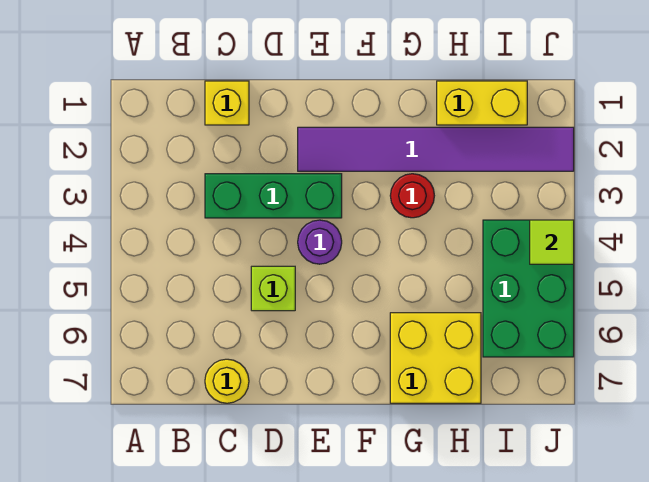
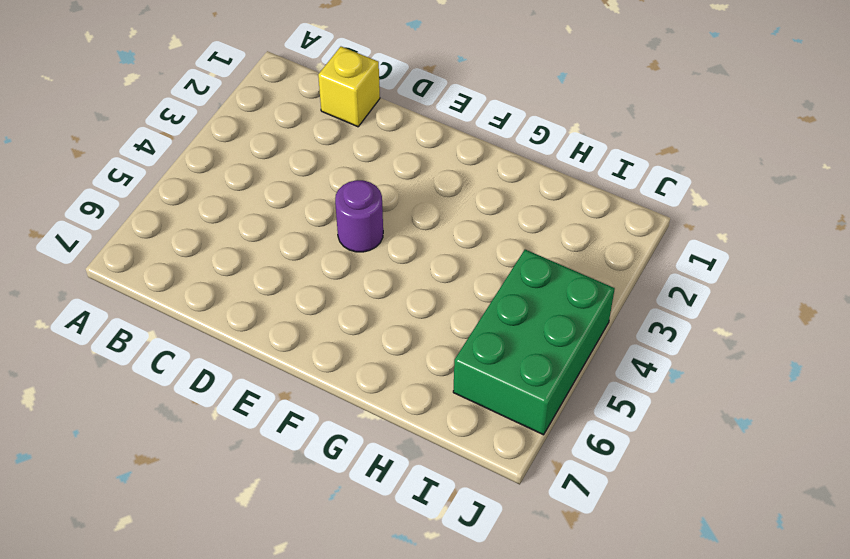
none -> green brick C3:E3 level 1
none -> yellow round brick C7 level 1

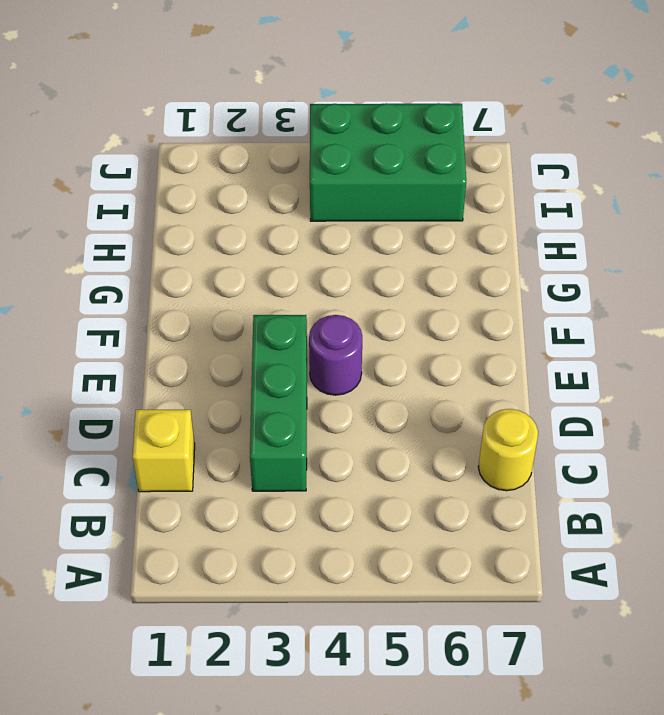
none -> lime brick D5 level 1
none -> purple tile E2:J2 level 1

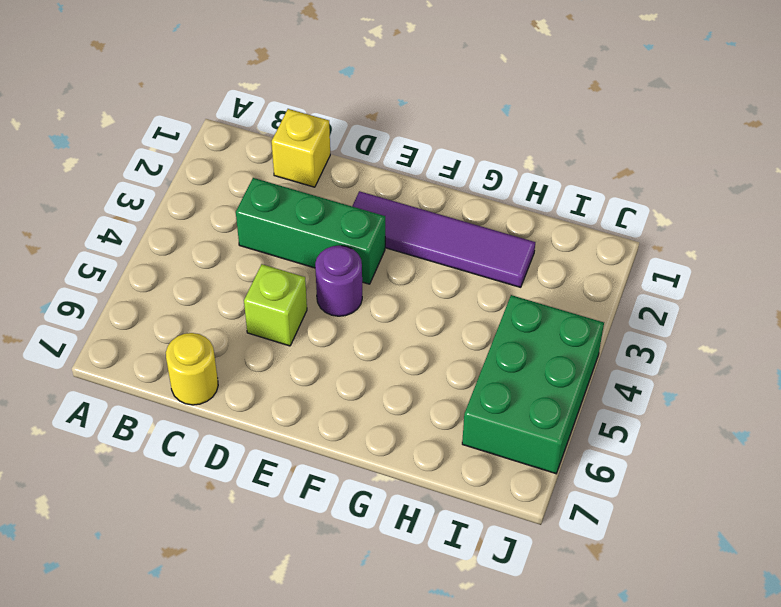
purple tile E2:H2 level 1 -> purple tile E2:J2 level 1
none -> red round brick G3 level 1
none -> yellow brick G6:H7 level 1

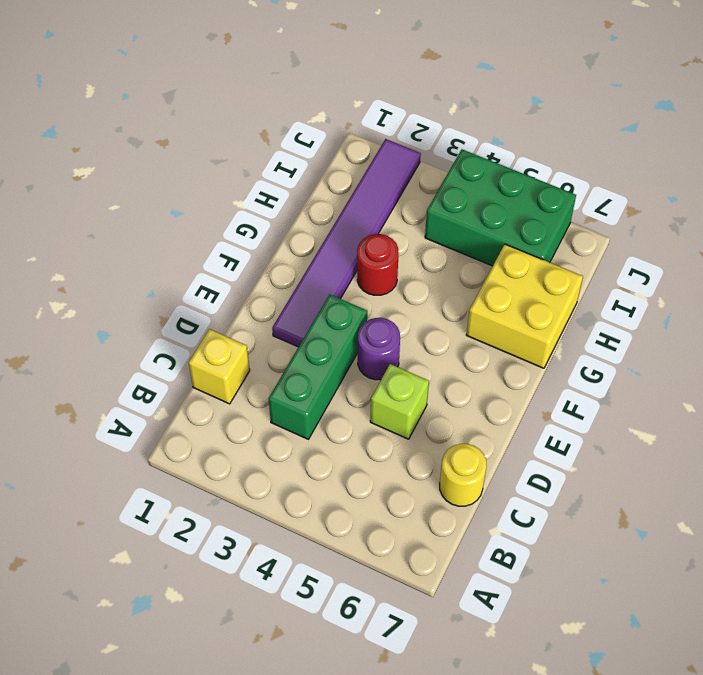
none -> yellow brick H1:I1 level 1
none -> lime tile J4 level 2

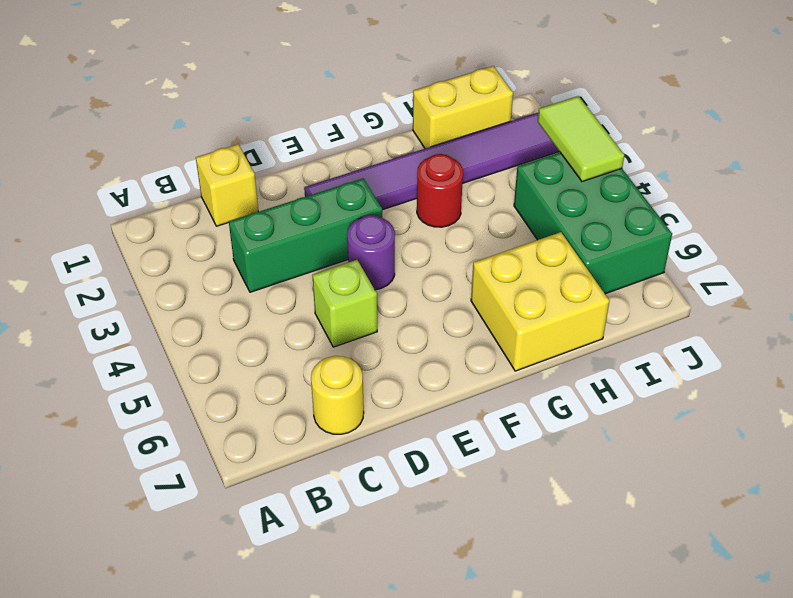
lime tile J3:J4 level 2 -> lime tile J4 level 2

